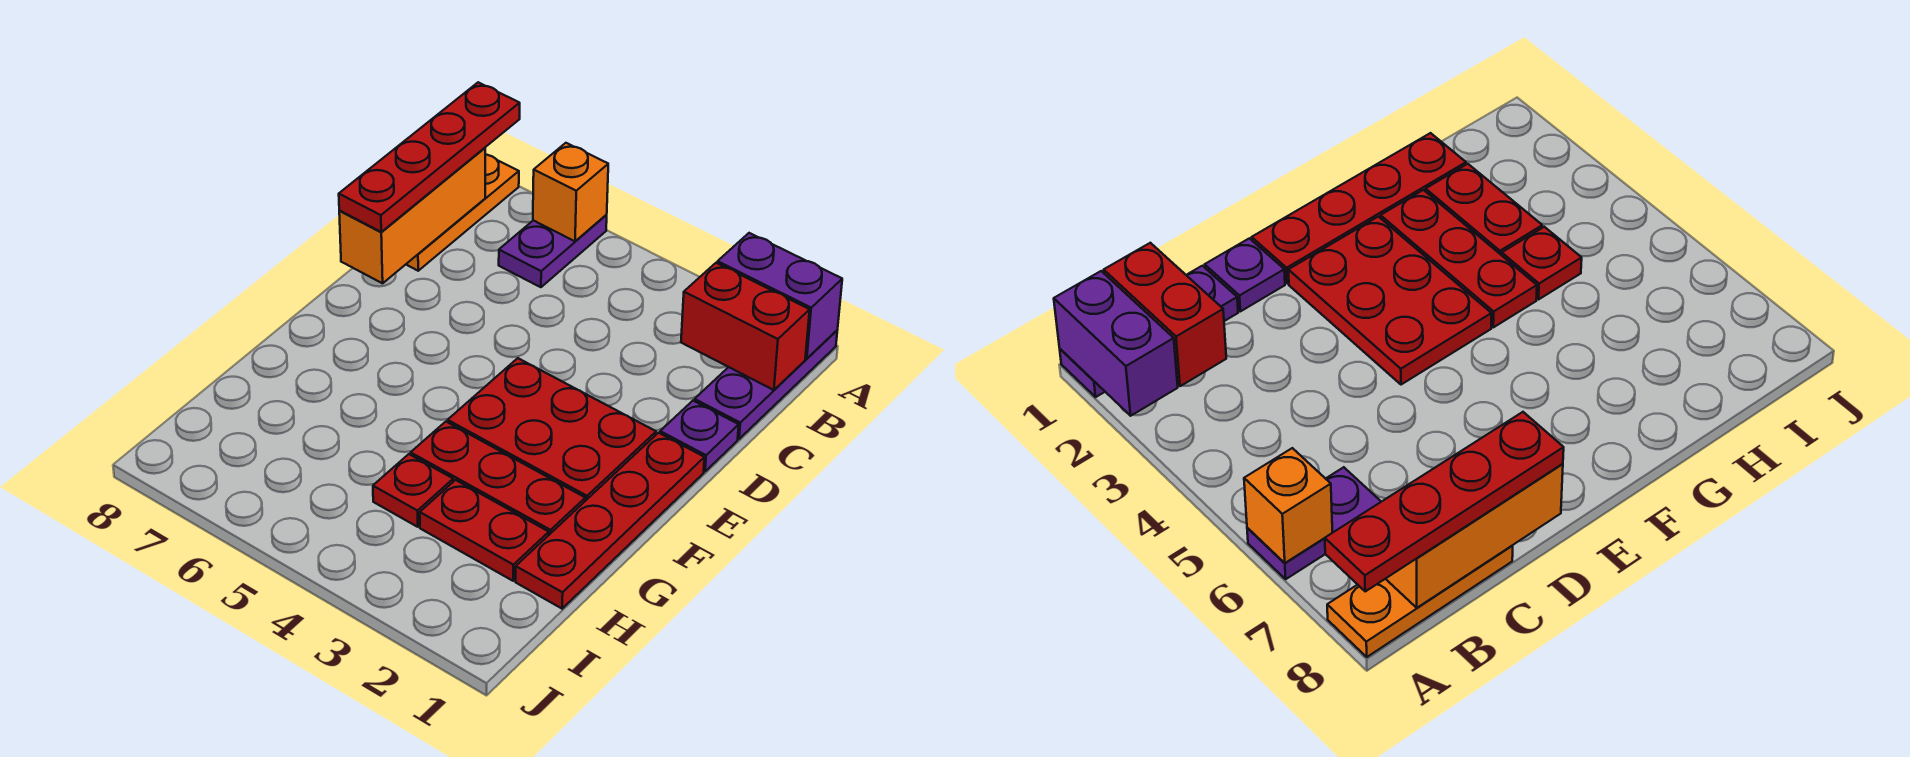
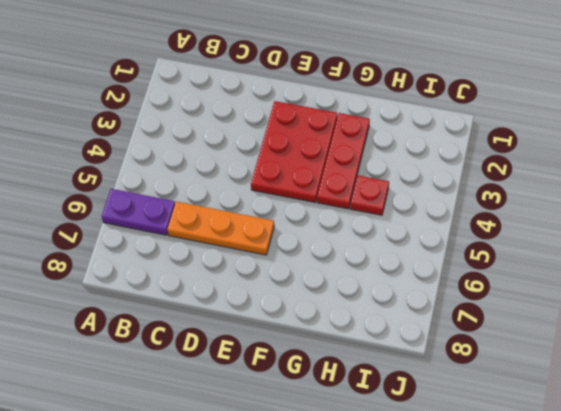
orange plate C6:E6 level 1 -> orange plate A8:C8 level 1
none -> purple plate A1:C1 level 1
none -> purple plate D1 level 1
none -> red plate E1:H1 level 1

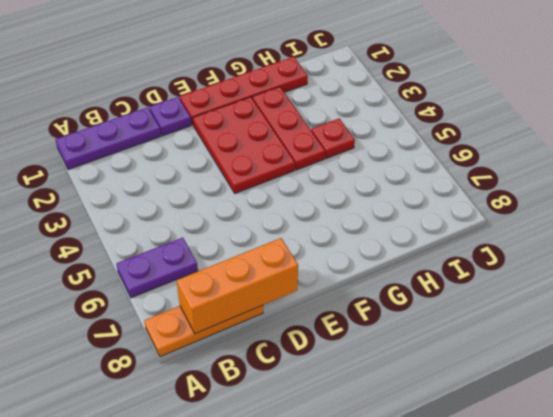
none -> red plate H2:H3 level 1
none -> purple brick A1:A2 level 2
none -> orange brick A6 level 2

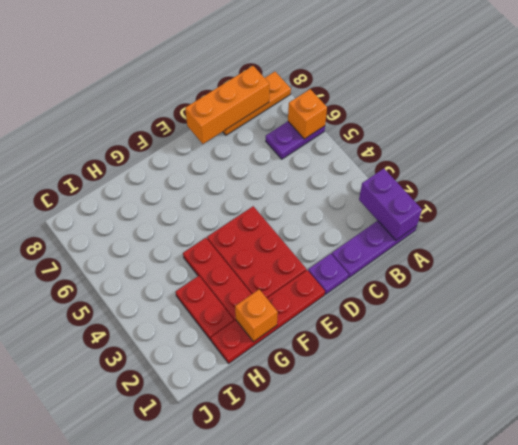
orange brick G1 level 2 -> none
none -> red plate H4 level 1
none -> red brick B1:B2 level 2
none -> red plate A8:D8 level 3

